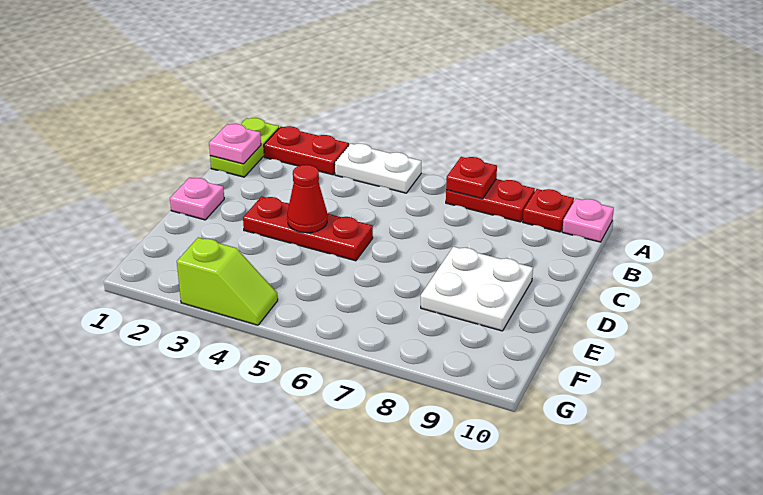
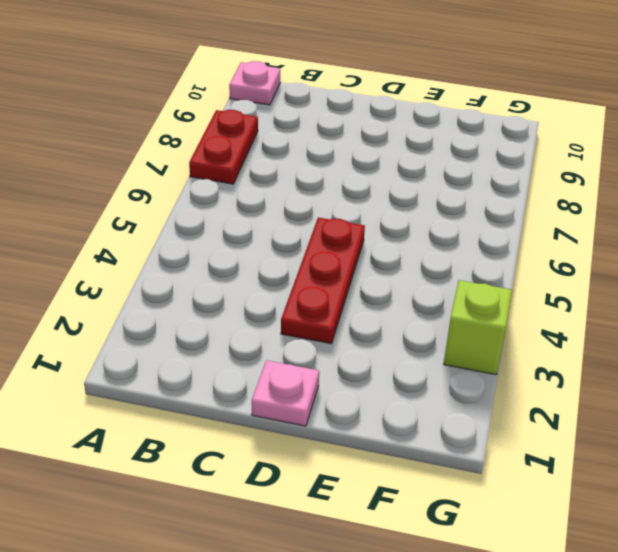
none -> lime plate A1:B1 level 1
none -> red plate A2:A3 level 1
none -> white plate A4:A5 level 1

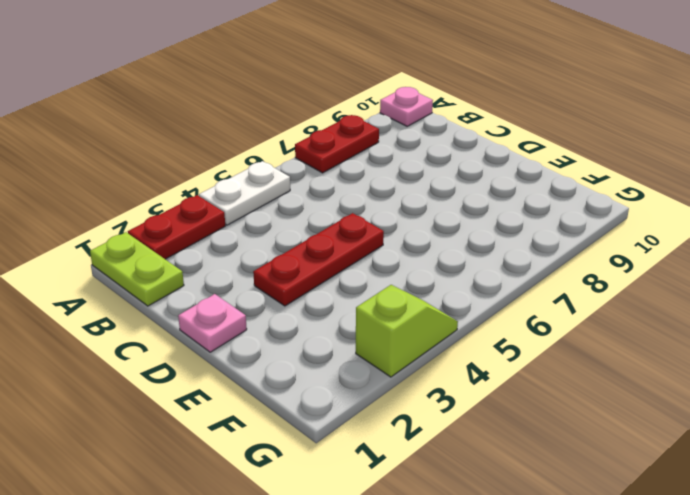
none -> red plate A9 level 1
none -> white plate D8:E9 level 1
none -> red plate A7 level 2

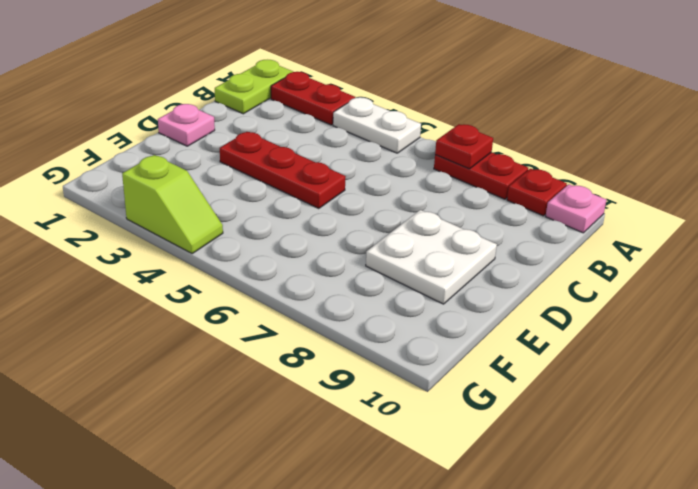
none -> pink plate B1 level 2
none -> red cone D4 level 2

